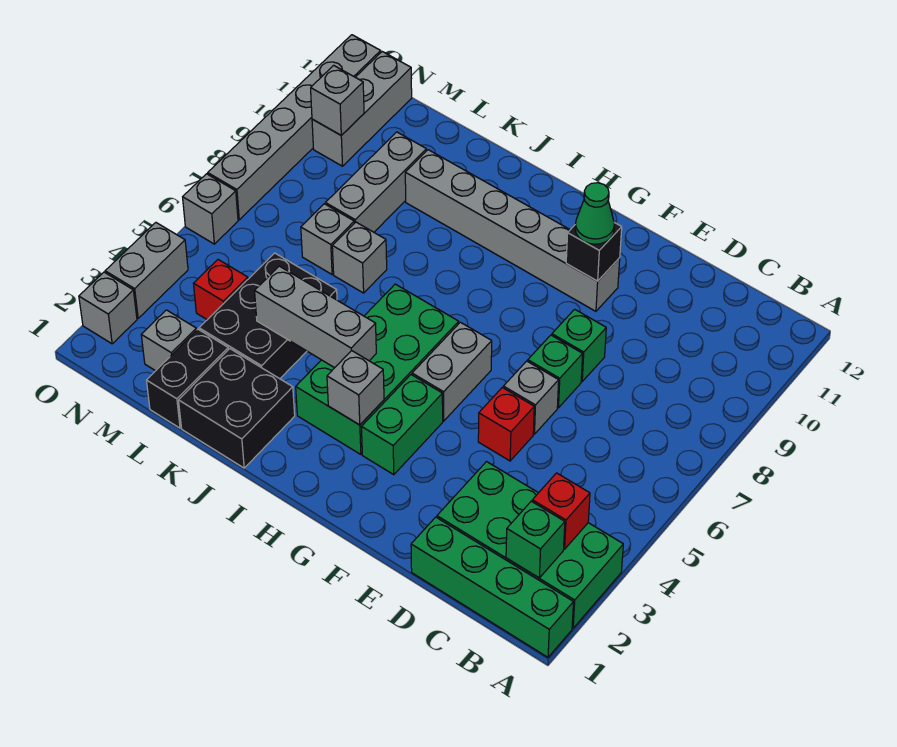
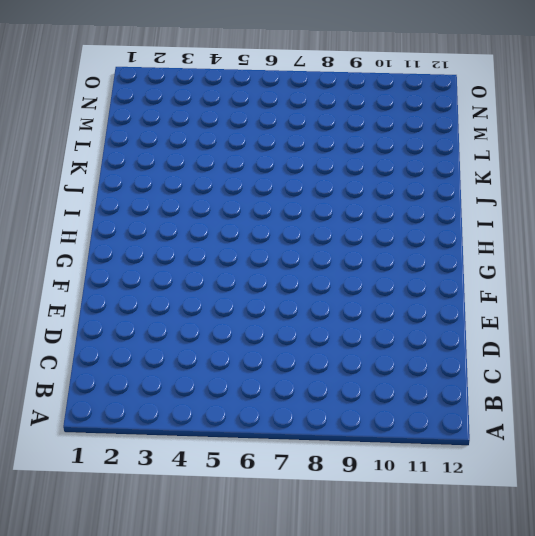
none -> green brick A1:D1 level 1
none -> green brick A2:D3 level 1
none -> red brick E5 level 1
none -> grey brick E6 level 1

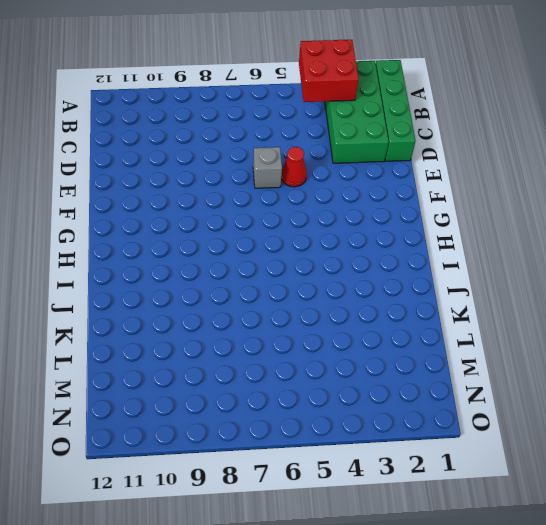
red brick A3:B4 level 2 -> red brick B3 level 2
red cone E5 level 1 -> red brick E5 level 1
none -> green brick E7 level 1
none -> green brick E8 level 1
none -> grey brick F10:K10 level 1
none -> green brick G3:G4 level 1

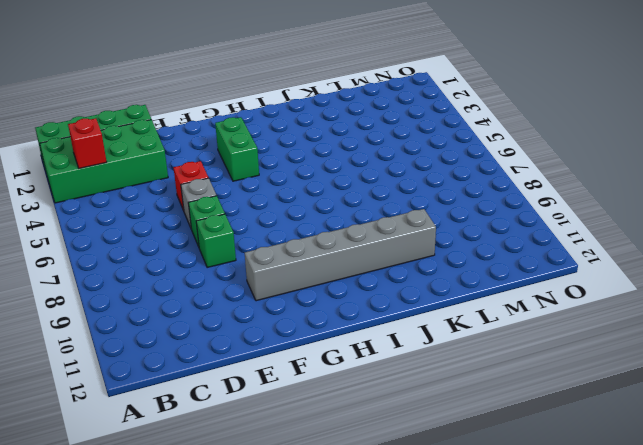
none -> grey brick G5:G6 level 1
none -> green brick H3:I6 level 1
none -> black brick J1:K2 level 1
none -> black brick K3:L5 level 1

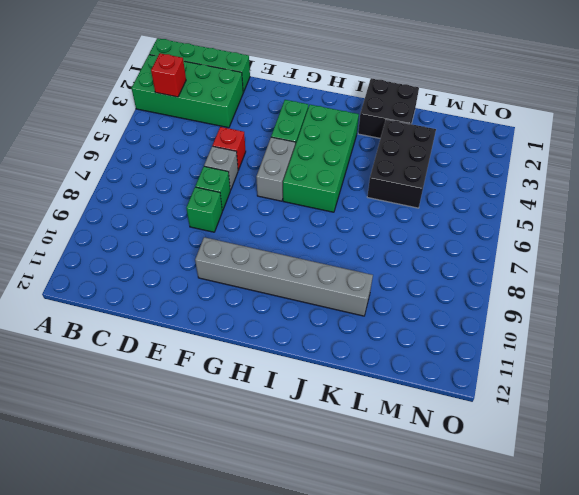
none -> grey brick K7 level 1
none -> black brick L1:L2 level 1
none -> grey brick L7 level 1
none -> grey brick L8:L10 level 1

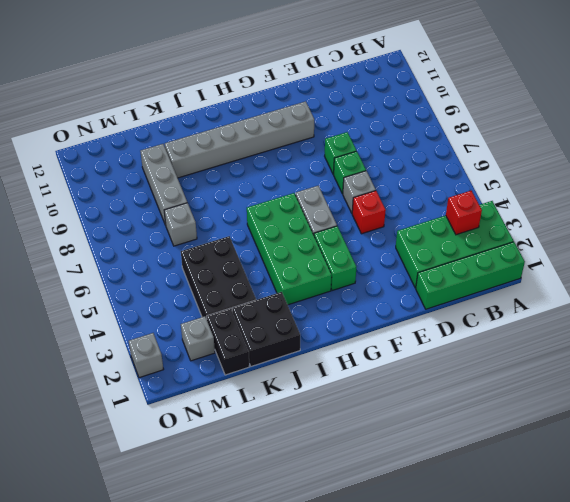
none -> grey brick K7 level 1
none -> red brick M4 level 1
none -> grey brick N10:N12 level 1
none -> grey brick O3:O4 level 1

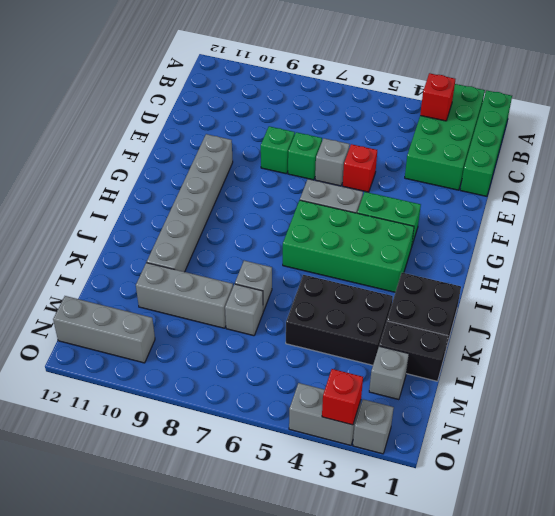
red brick O3 level 2 -> red brick M4 level 1
none -> grey brick O6 level 1
none -> grey brick O7:O12 level 1
none -> green brick B2 level 2
none -> black brick F10 level 2

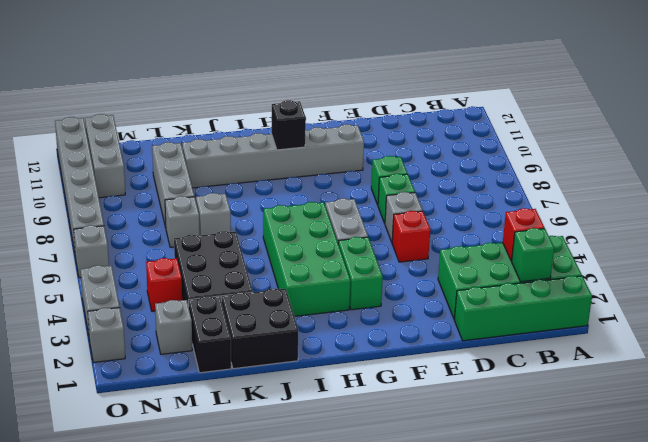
black brick H10 level 2 -> black brick F10 level 2
none -> grey brick H3 level 2
none -> grey brick I4:K4 level 2
none -> grey brick N10 level 2
none -> green cone F10 level 3

